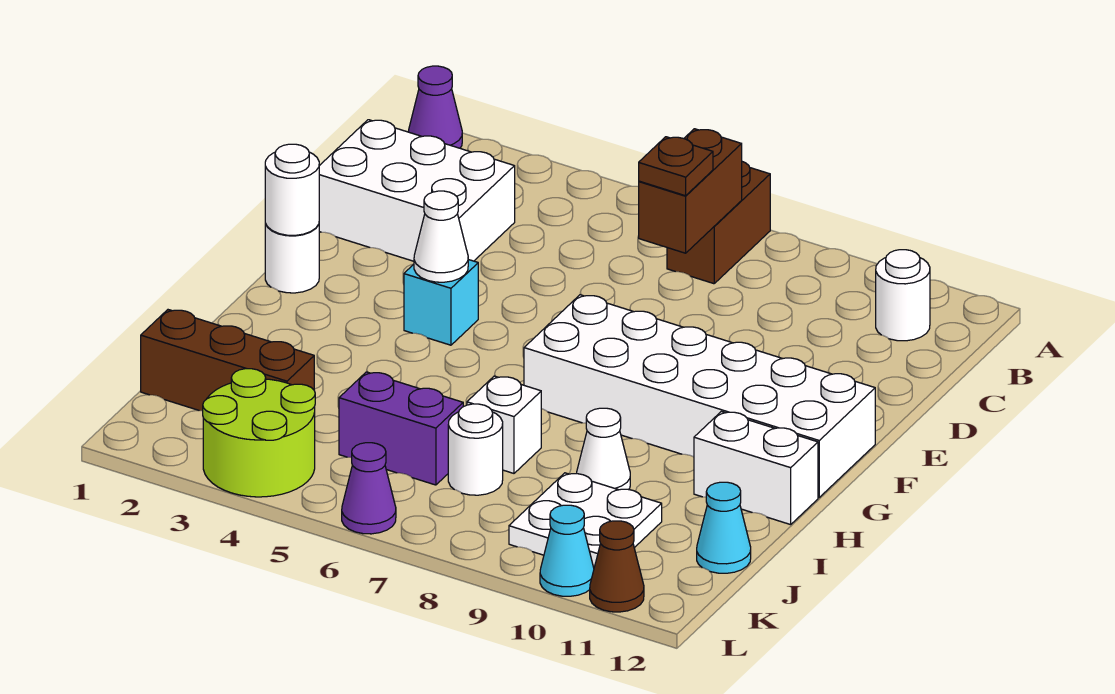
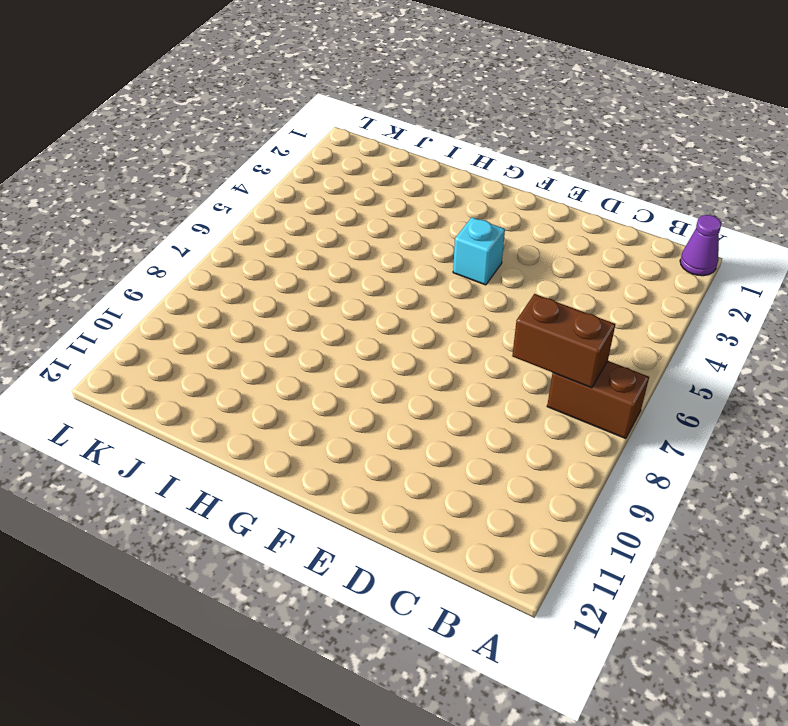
none -> white round brick B11 level 1
none -> white brick C1:D3 level 1
none -> white round brick F1 level 1

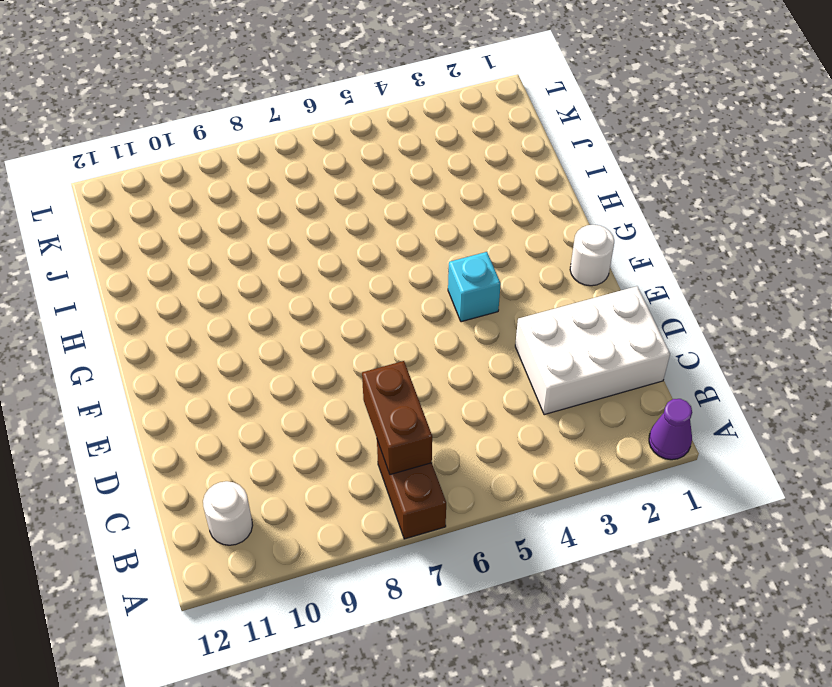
none -> white brick F7:G12 level 1
none -> white brick H11:H12 level 1
none -> white brick I7 level 1

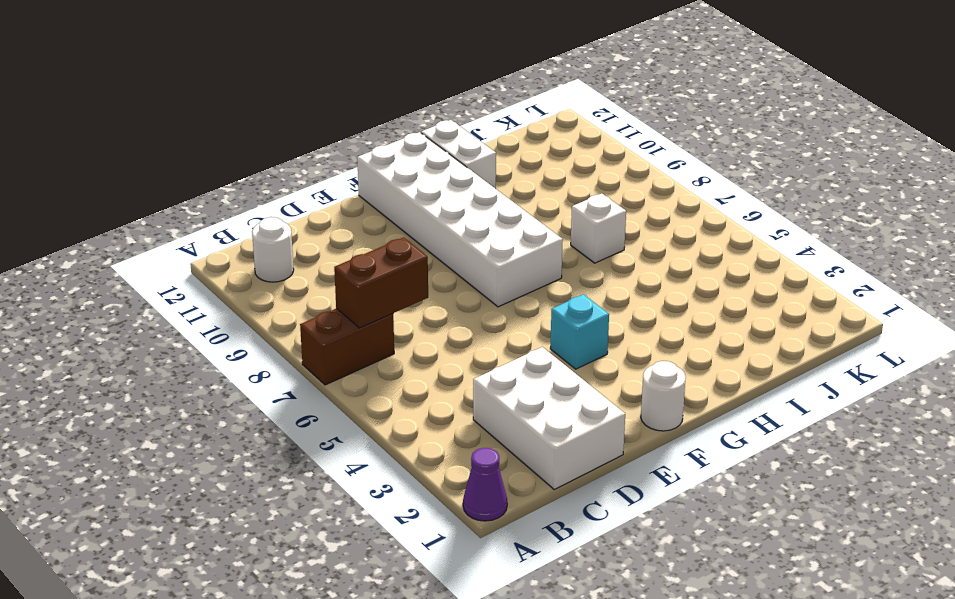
none -> white cone I9 level 1
none -> brown brick J1:J3 level 1
none -> purple brick J5:J6 level 1

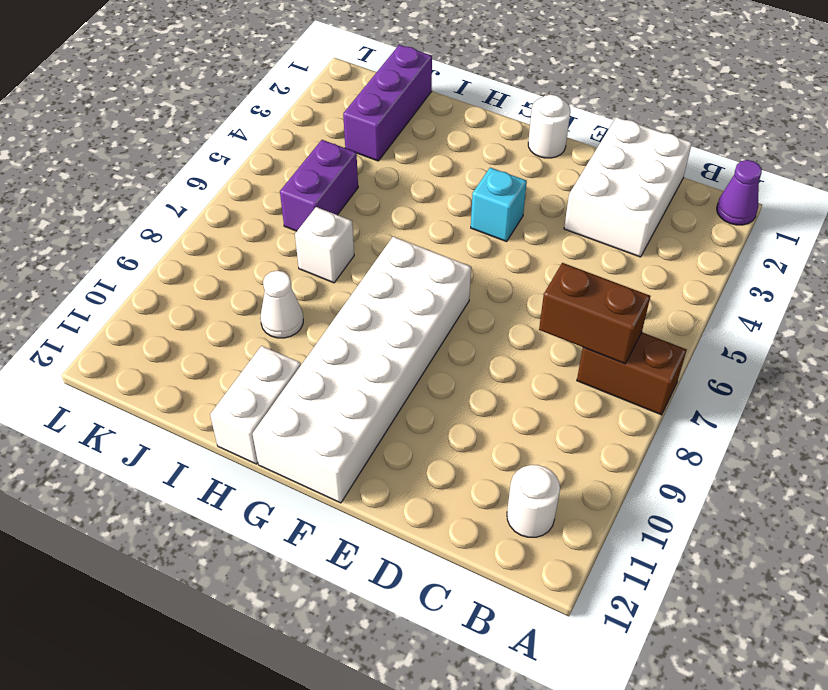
purple brick J1:J3 level 1 -> brown brick J1:J3 level 1
none -> white round brick J7 level 1
none -> white plate J9:K10 level 1
none -> cyan cone J12 level 1

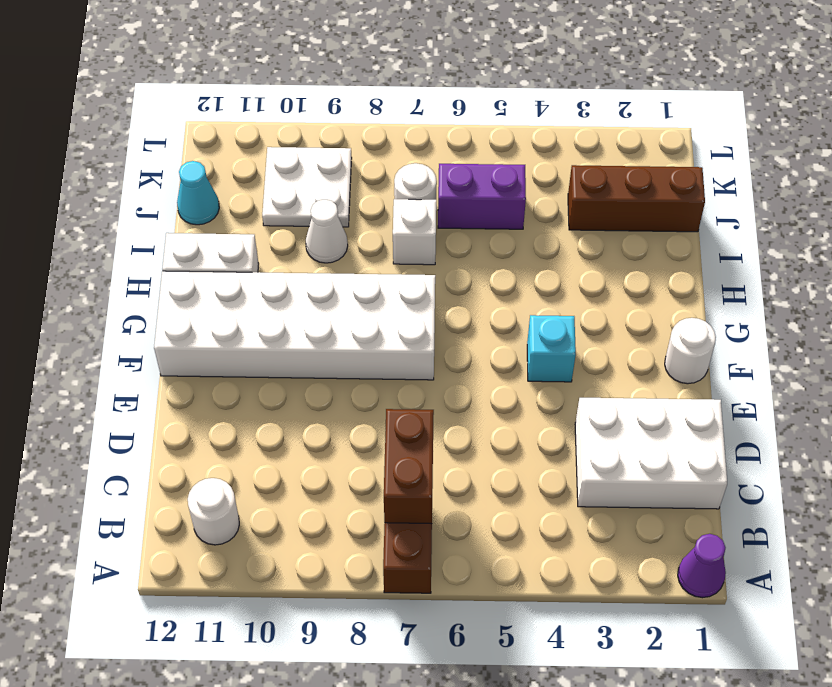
none -> lime round brick K3:L4 level 1
none -> purple cone L6 level 1
none -> cyan cone L10 level 1

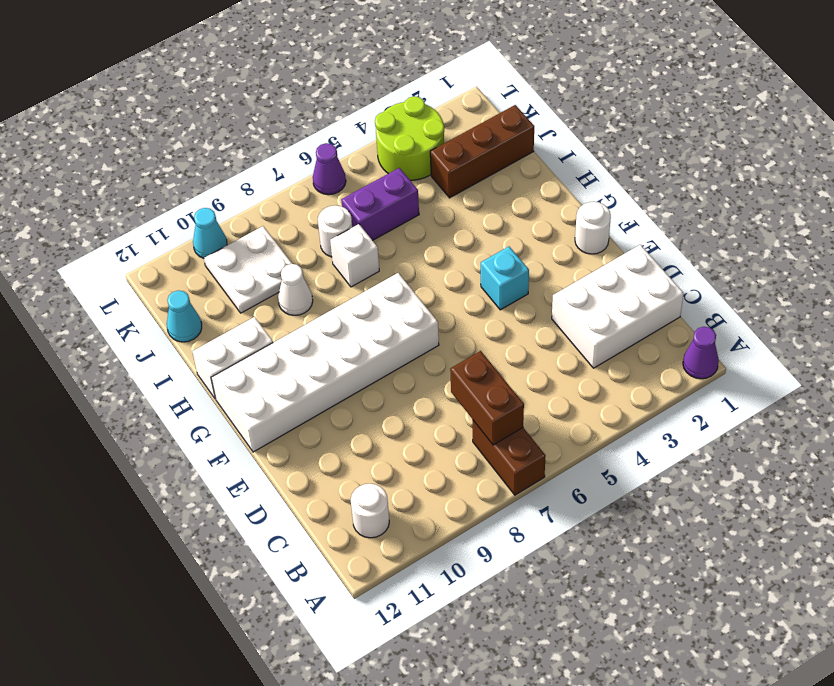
none -> brown cone L11 level 1
none -> white round brick F1 level 2
none -> white cone F4 level 2

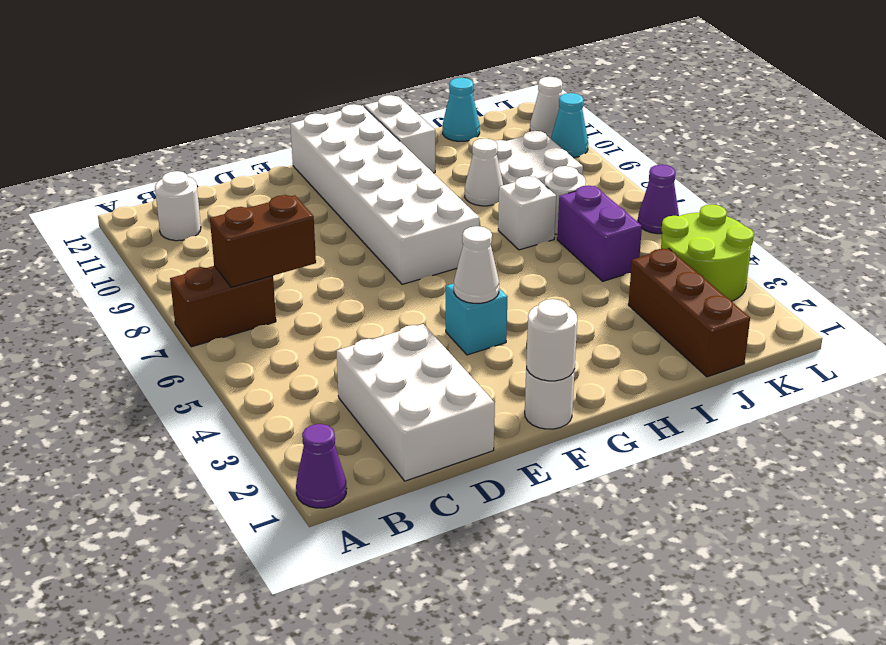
white cone L11 level 1 -> brown cone L11 level 1
none -> brown plate C7 level 3

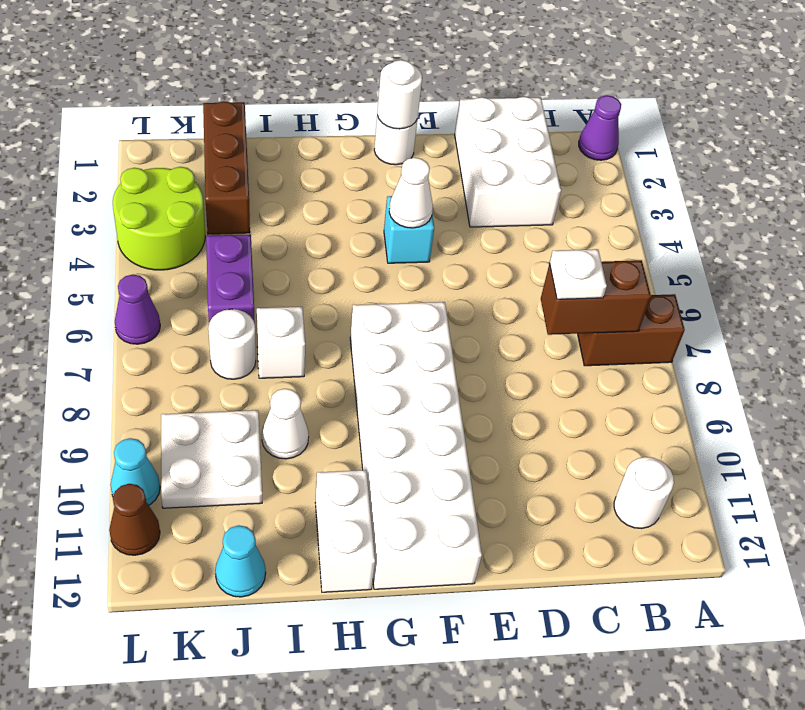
white plate C7 level 3 -> brown plate C7 level 3

